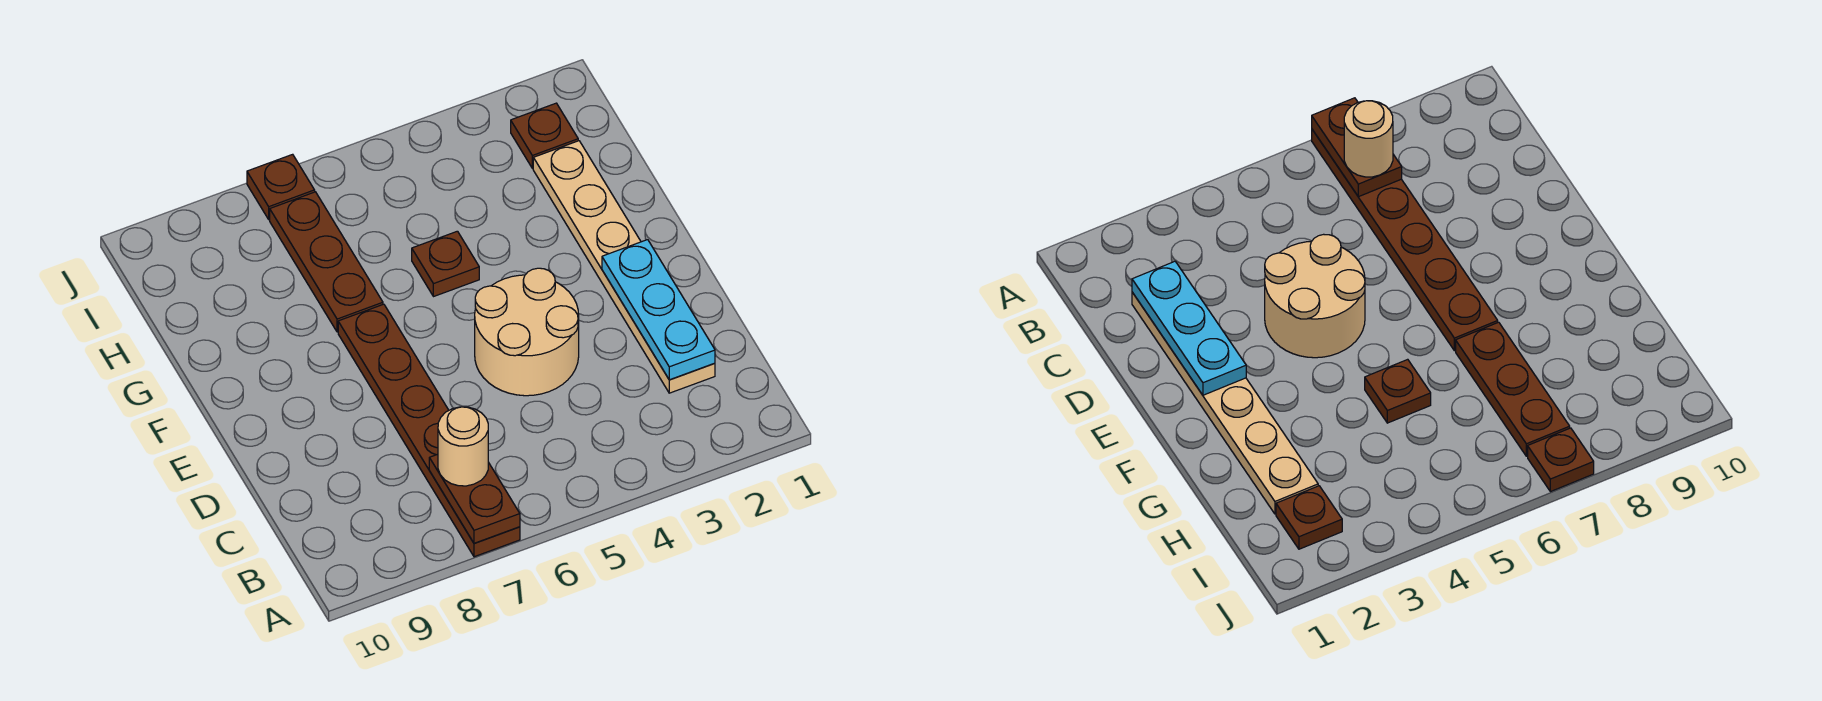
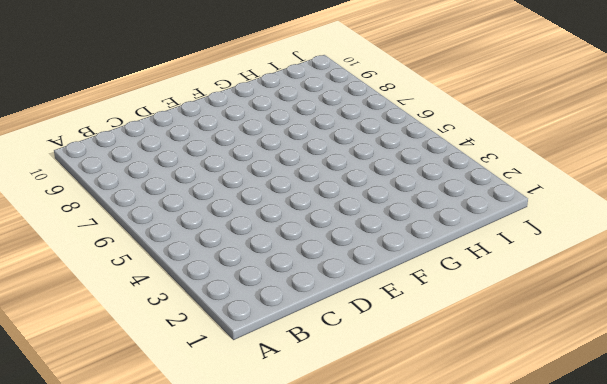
none -> brown plate A7:F7 level 1
none -> tan plate C2:H2 level 1

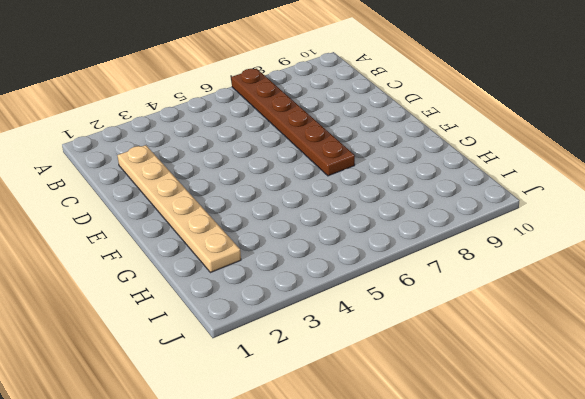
none -> tan round brick D4:E5 level 1
none -> brown plate G5 level 1

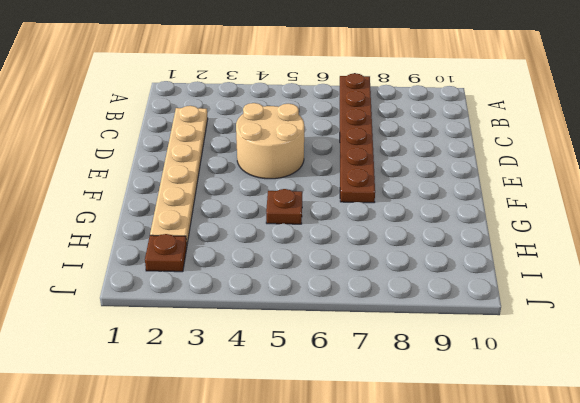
none -> brown plate G7:I7 level 1
none -> brown plate J7 level 1

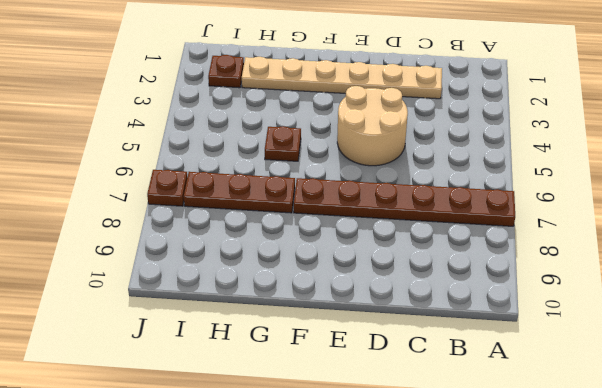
none -> brown plate A7:B7 level 2
none -> cyan plate C2:E2 level 2

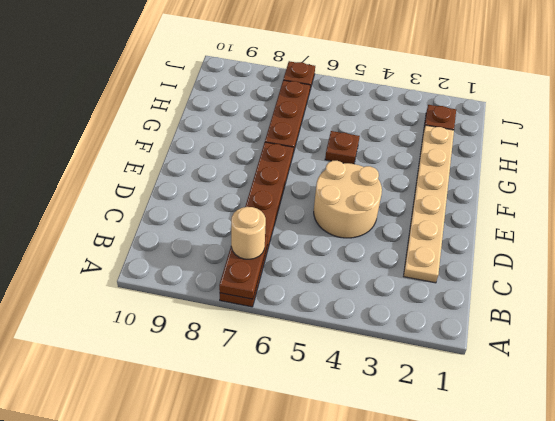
none -> cyan plate C2:E2 level 2

